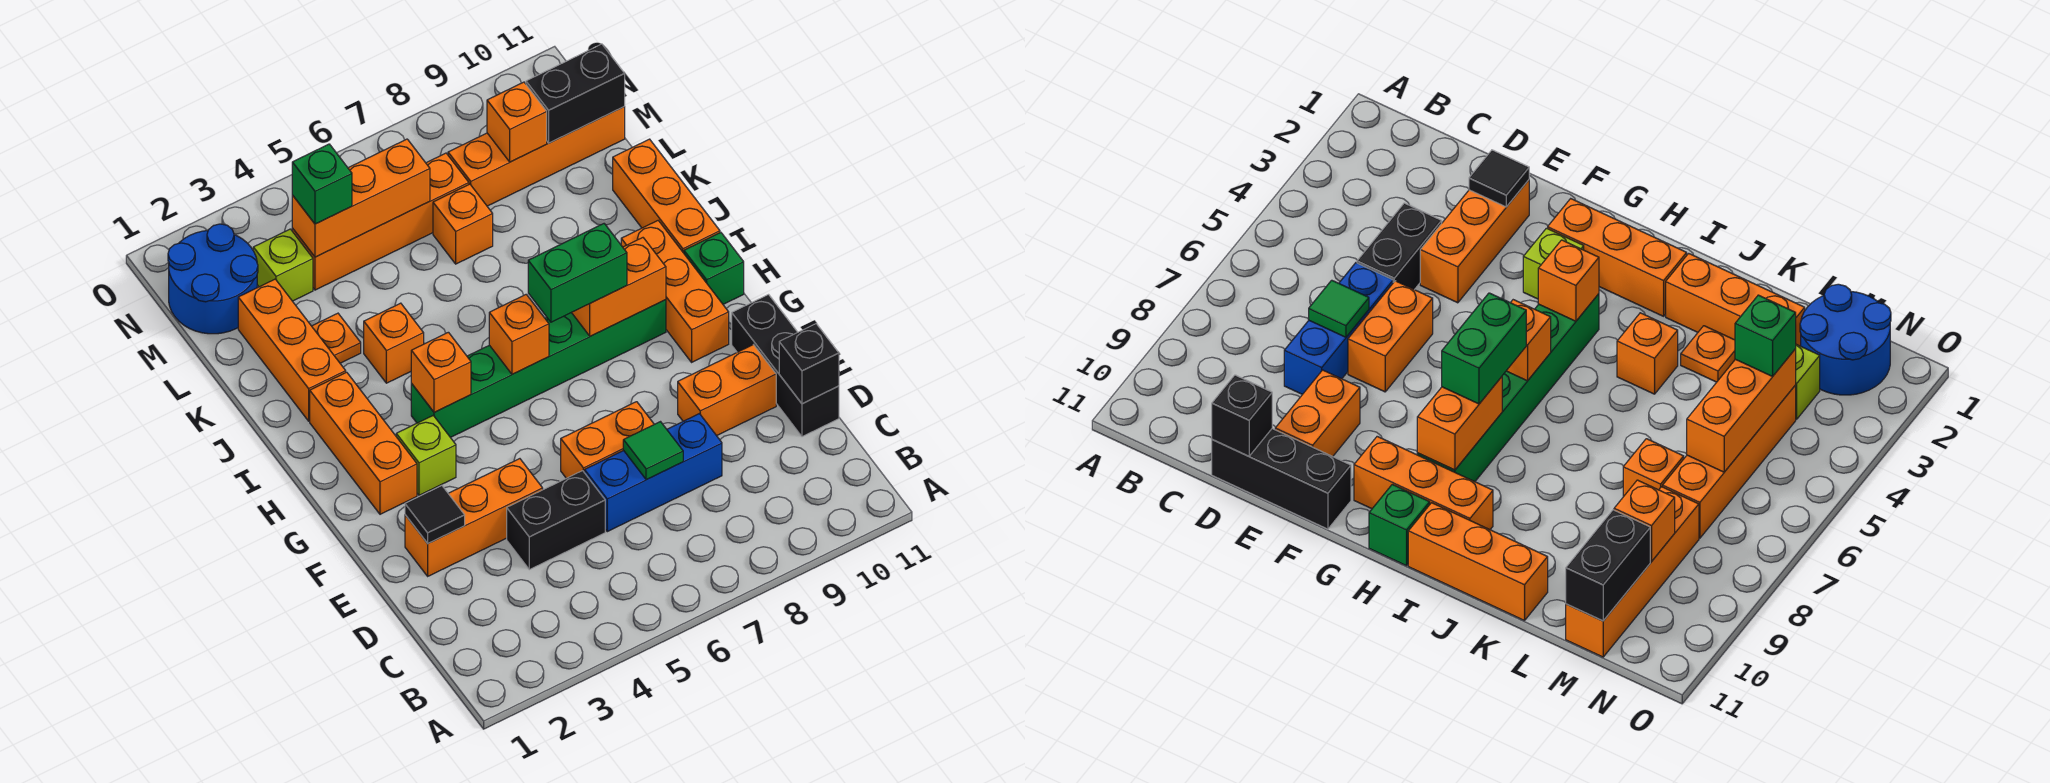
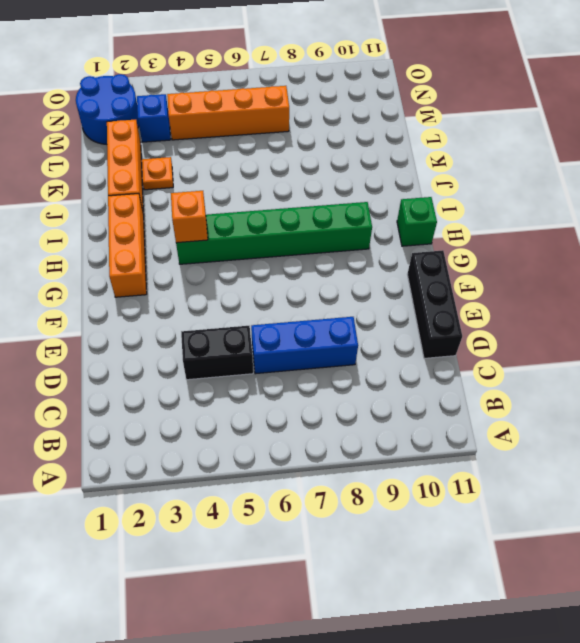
blue brick M3 level 1 -> lime brick M3 level 1
none -> orange brick E2:E4 level 1
none -> orange brick E6:E7 level 1
none -> orange brick E9:E10 level 1
none -> lime brick G3 level 1

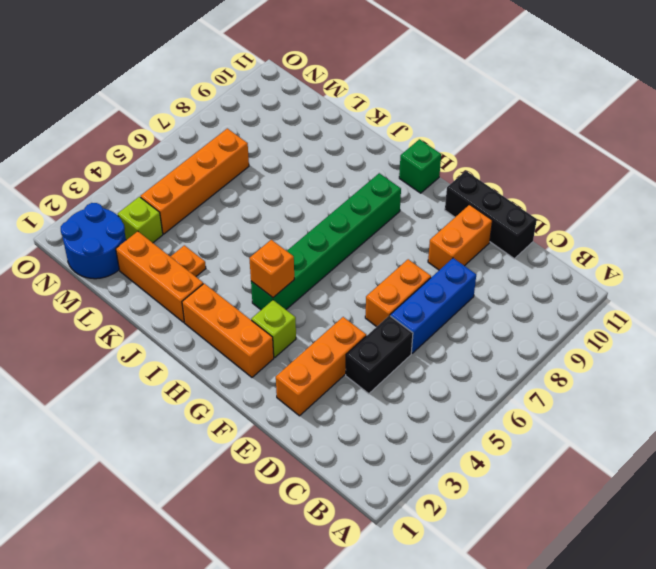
none -> orange brick G10:I10 level 1
none -> orange brick I11:K11 level 1
none -> orange brick J4 level 1
none -> orange brick L7 level 1

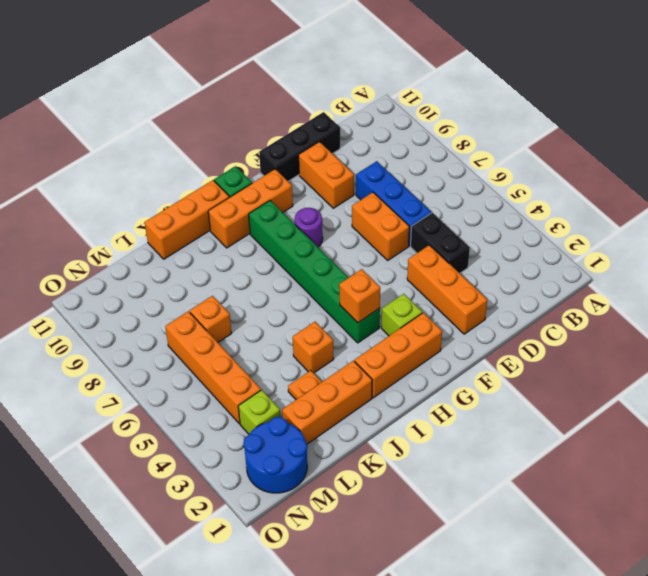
purple round brick G8 level 1 -> none
none -> orange brick M8:M11 level 1
none -> green tile D7 level 2
none -> black brick D11 level 2
none -> black tile E2 level 2

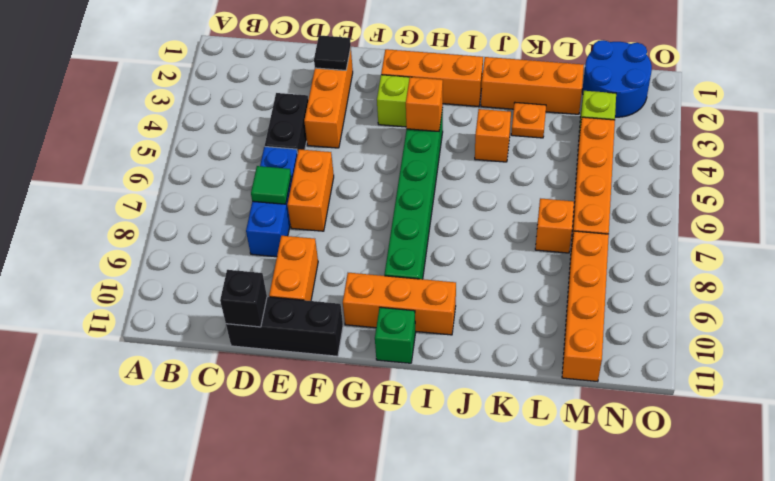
none -> orange brick I11:K11 level 1
none -> orange brick H6 level 2
none -> orange brick H8:H9 level 2
none -> orange brick M4:M6 level 2

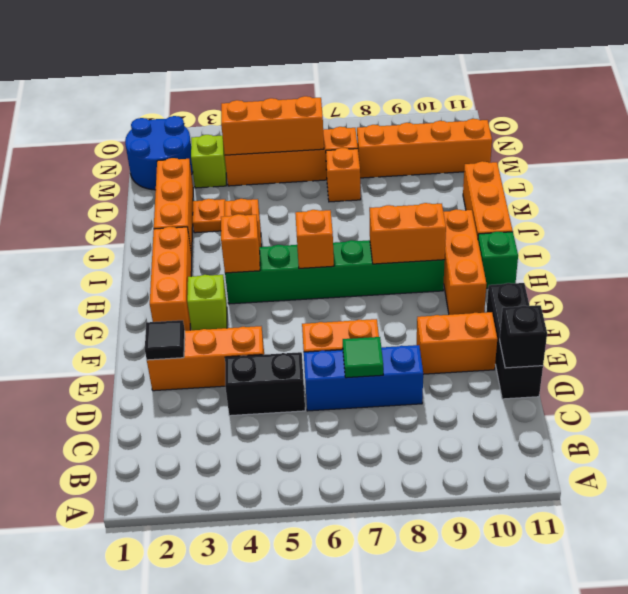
none -> orange brick M9 level 2
none -> black brick M10:M11 level 2
none -> green brick H7:H8 level 3
none -> green brick M4 level 3

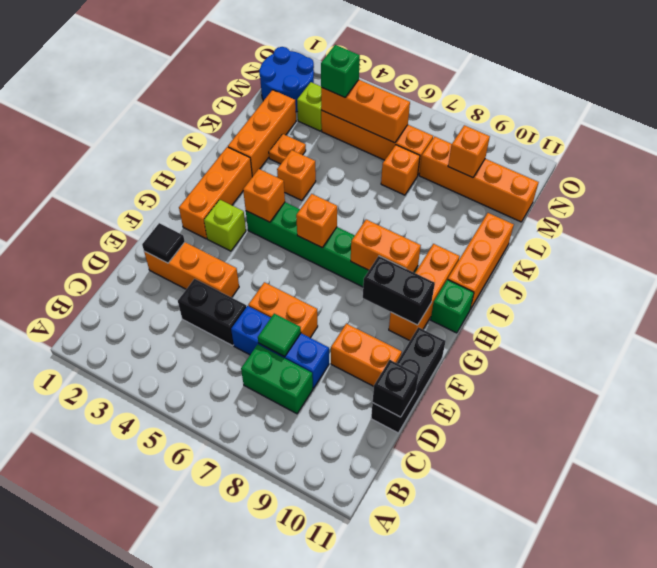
green brick C7:C8 level 1 -> green brick H7:H8 level 3
black brick G9:G10 level 2 -> black brick M10:M11 level 2

